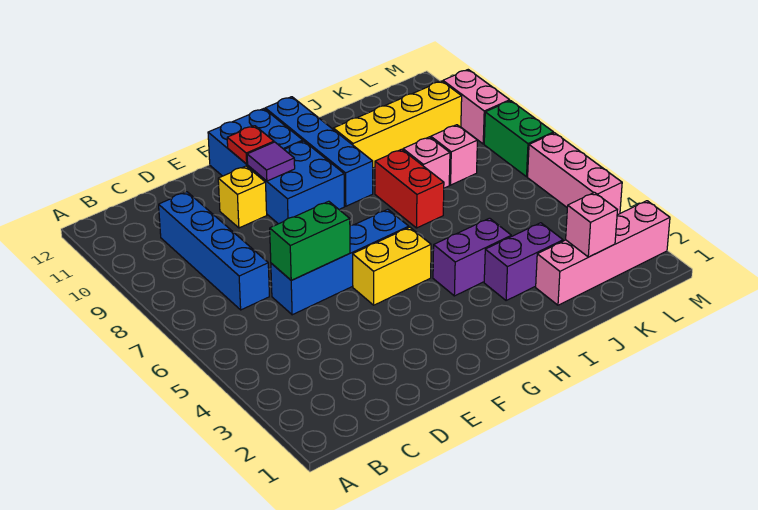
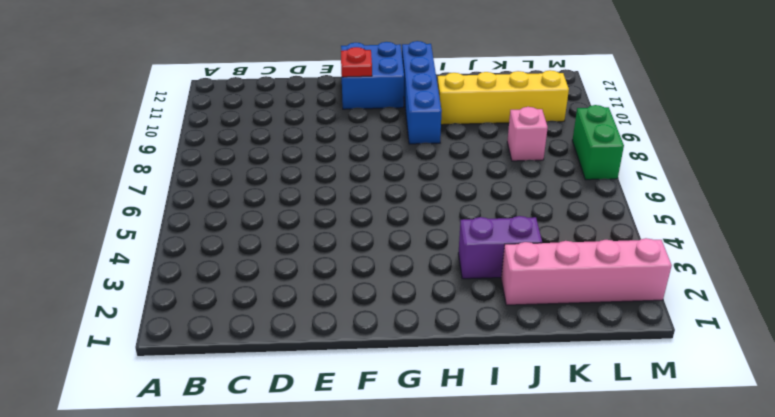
none -> blue brick C7:C10 level 1
none -> blue brick D6:G6 level 1
none -> yellow brick E10 level 1

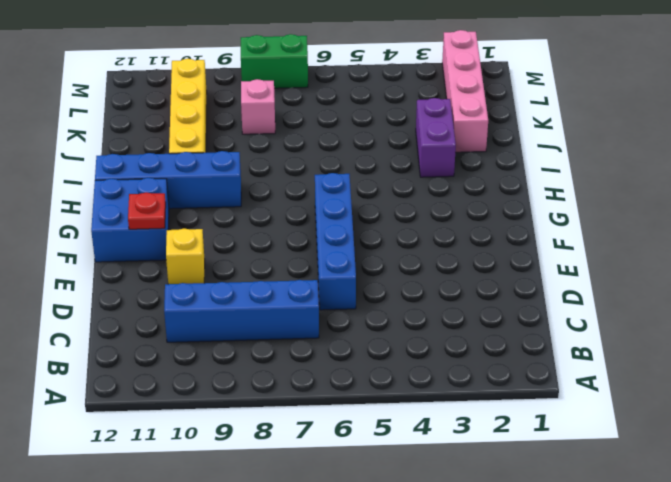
none -> yellow brick F5:G5 level 1
none -> blue brick F9:G10 level 1
none -> purple brick H4:I4 level 1

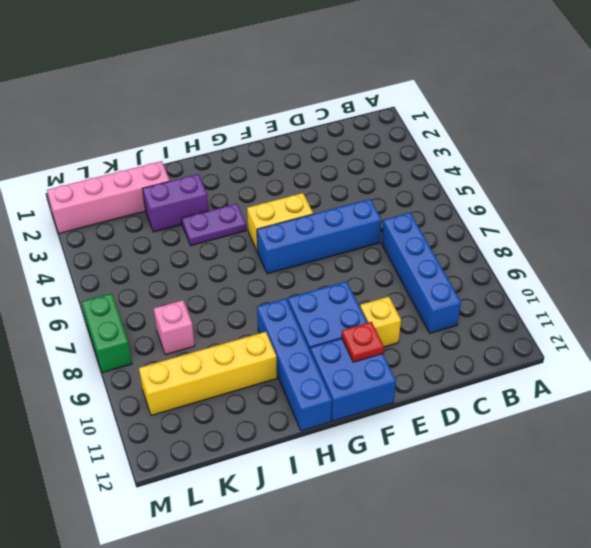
purple plate H4:I4 level 1 -> purple brick H4:I4 level 1
none -> red brick I7:I8 level 1
none -> pink brick J8 level 1
none -> pink brick M4:M6 level 1

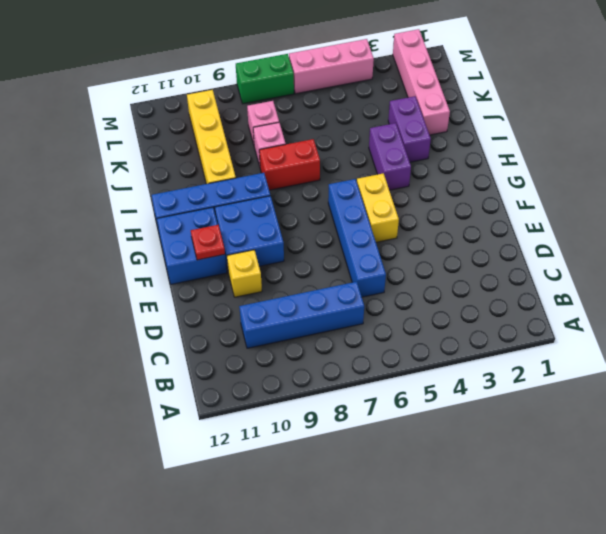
none -> pink brick M9:M10 level 1
none -> green brick D6:E6 level 2
none -> purple tile F10 level 2

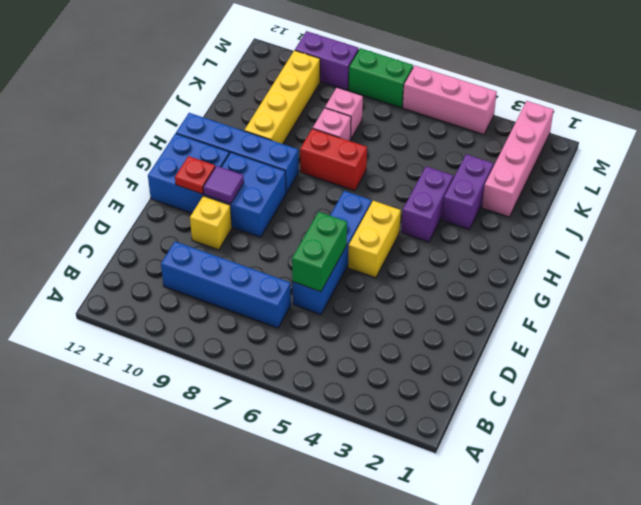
purple brick M9:M10 level 1 -> pink brick M9:M10 level 1
none -> pink brick K2 level 2

